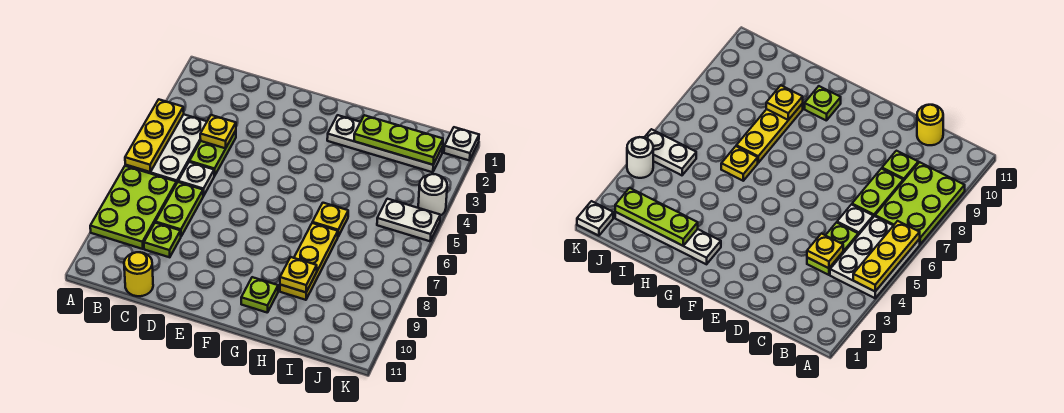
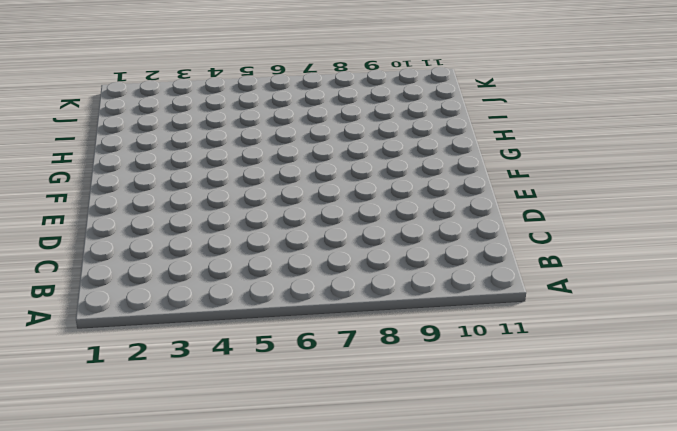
none -> white plate A4:B6 level 1
none -> lime plate A7:B9 level 1
none -> lime plate C4:C5 level 1

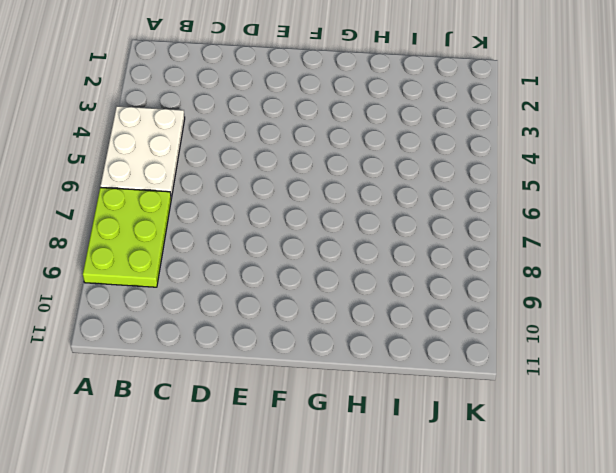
none -> lime plate C4:C5 level 1
none -> white plate C6 level 1
none -> lime plate C7:C8 level 1

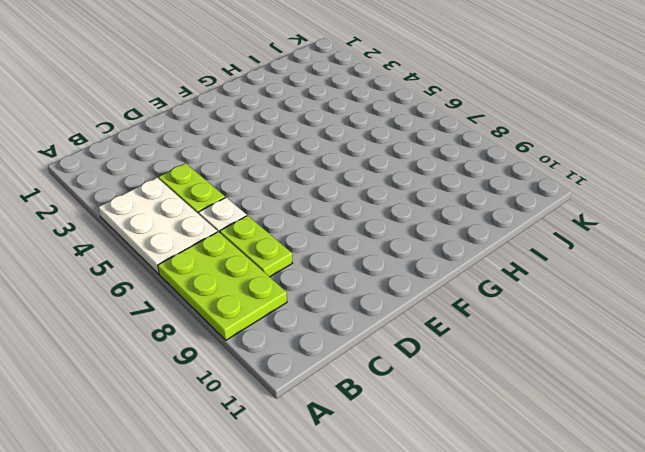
none -> lime plate C9 level 1
none -> yellow round brick C11 level 1
none -> white plate G2:J2 level 1

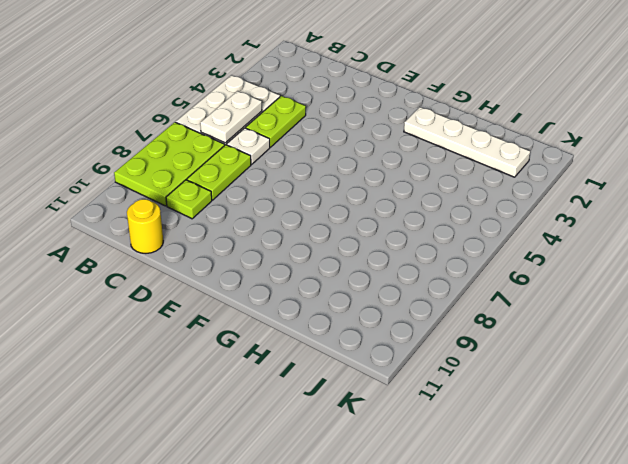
white plate B5:B6 level 2 -> white plate J5:K5 level 1
none -> lime plate G10 level 1
none -> yellow plate H6 level 1
none -> yellow plate H7:H9 level 1

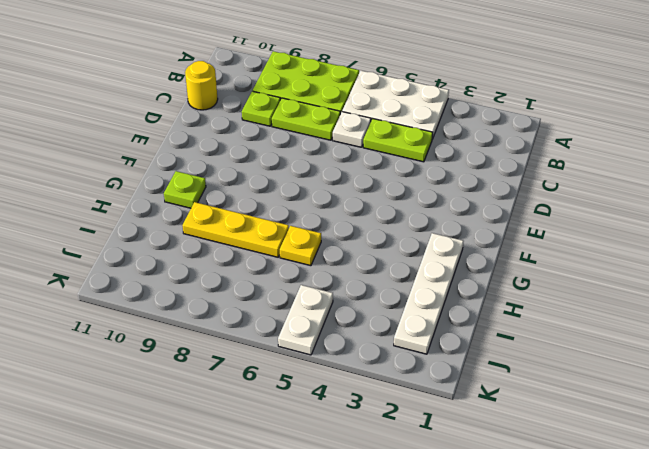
none -> white plate K1 level 1
none -> white round brick K4 level 1
none -> yellow plate A4:A6 level 2

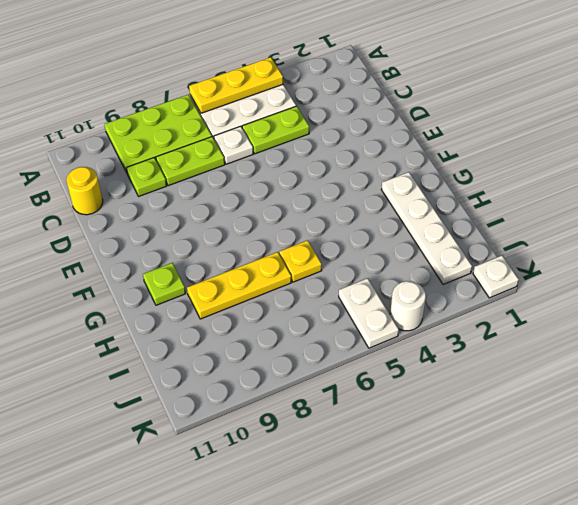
none -> yellow plate C4 level 2
none -> lime plate H2:J2 level 2
none -> yellow plate H9 level 2

